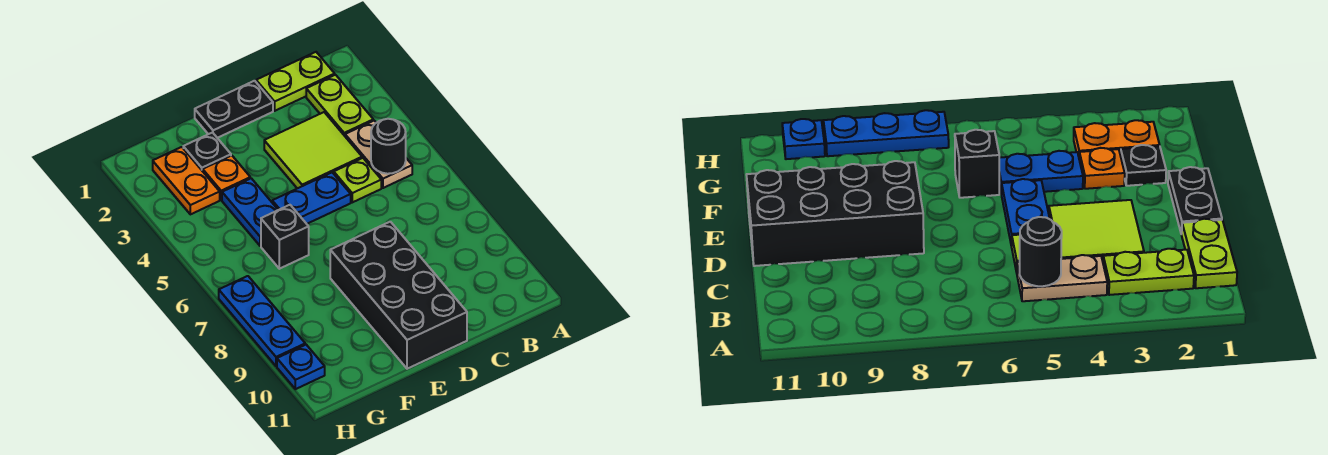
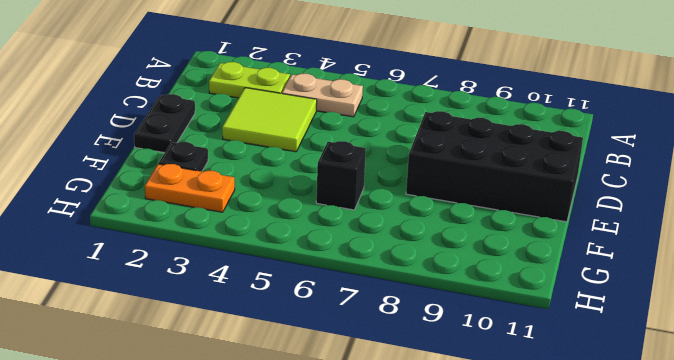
none -> lime plate B1:C1 level 1
none -> lime plate C5 level 1
none -> blue plate D5:E5 level 1

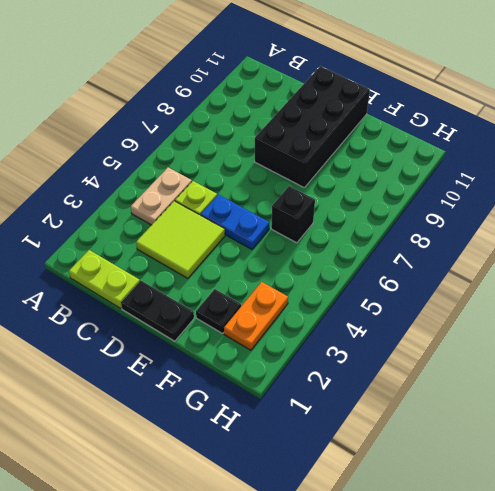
none -> lime plate B2:B3 level 1
none -> orange plate F3 level 1
none -> blue plate F4:F5 level 1

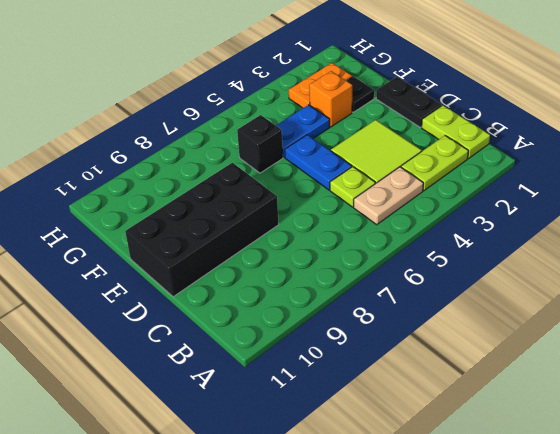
orange brick F3 level 1 -> orange plate F3 level 1
none -> blue plate H7:H9 level 1
none -> blue plate H10 level 1
none -> black round brick B5 level 2

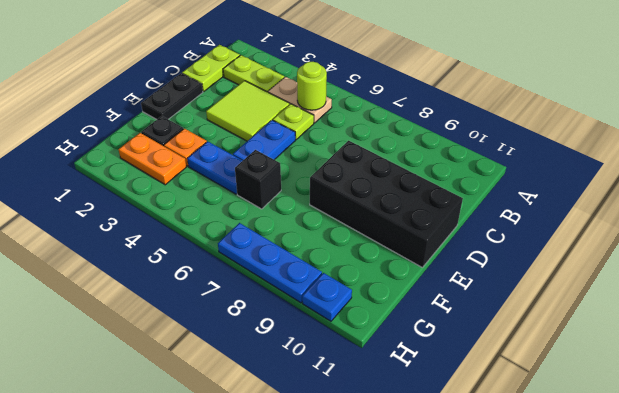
lime round brick B5 level 2 -> black round brick B5 level 2

